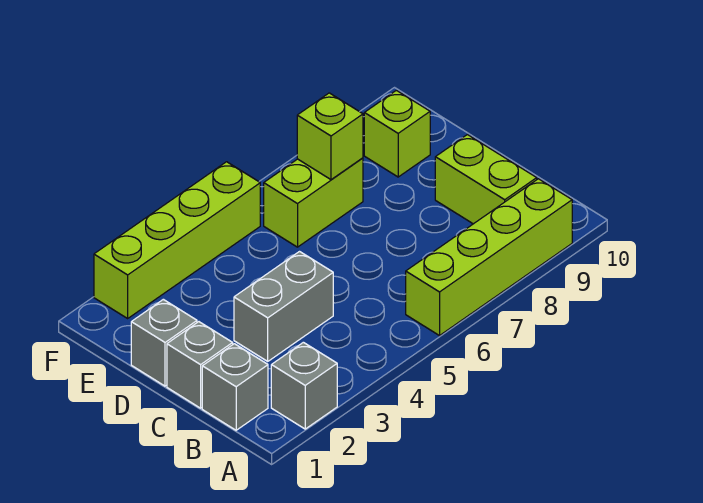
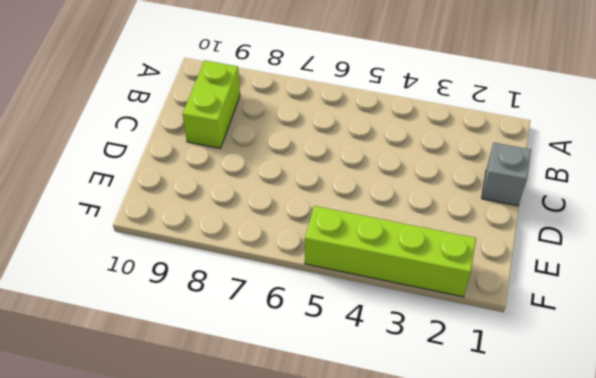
none -> grey brick A2 level 1
none -> lime brick A6:A9 level 1

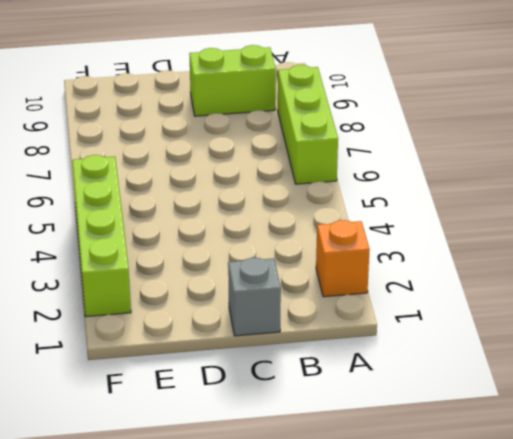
orange brick A2 level 1 -> grey brick A2 level 1
lime brick A6:A8 level 1 -> lime brick A6:A9 level 1
none -> grey brick B1 level 1
none -> grey brick C3:C4 level 1

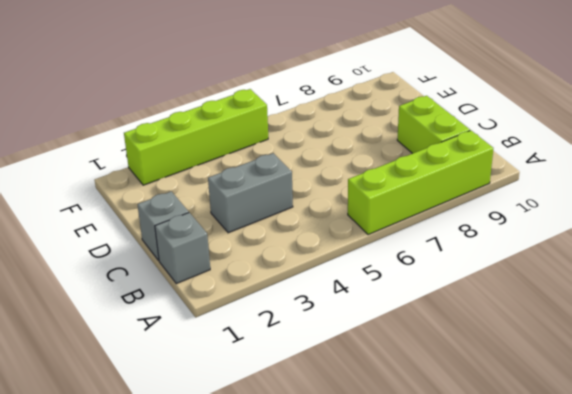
none -> grey brick A2 level 1
none -> grey brick D1 level 1

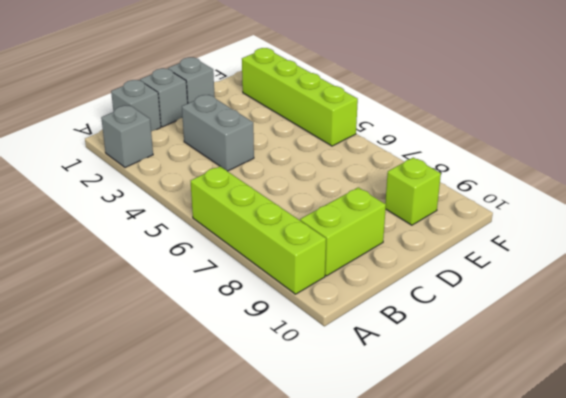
none -> lime brick E6:E7 level 1
none -> lime brick E7 level 2

